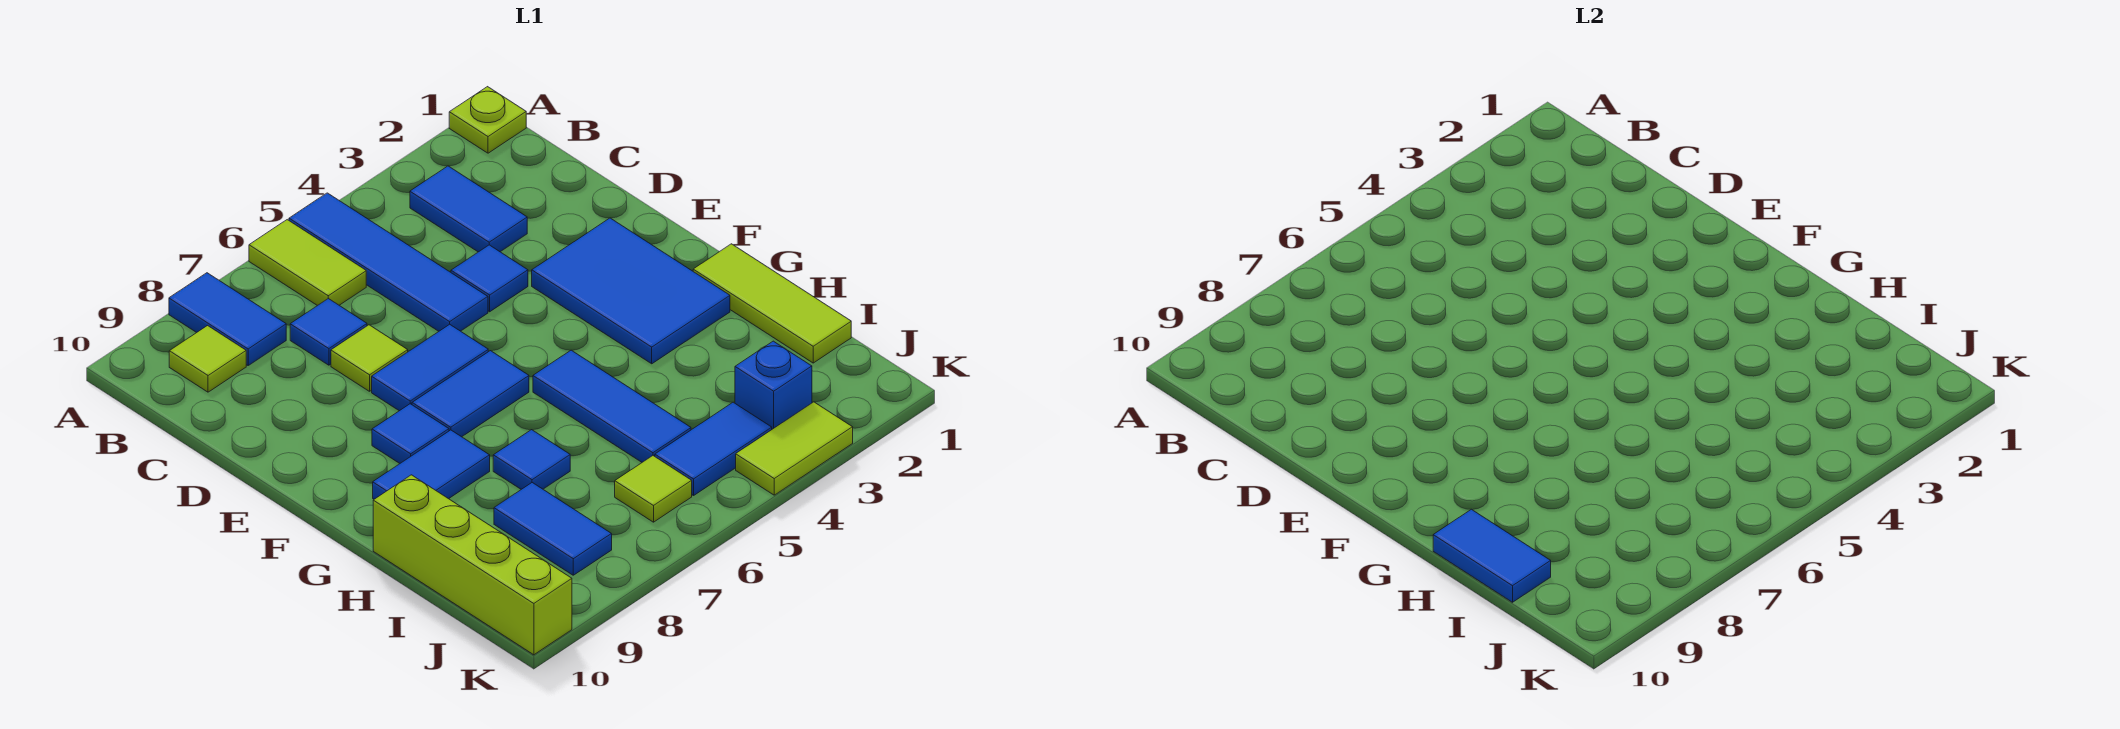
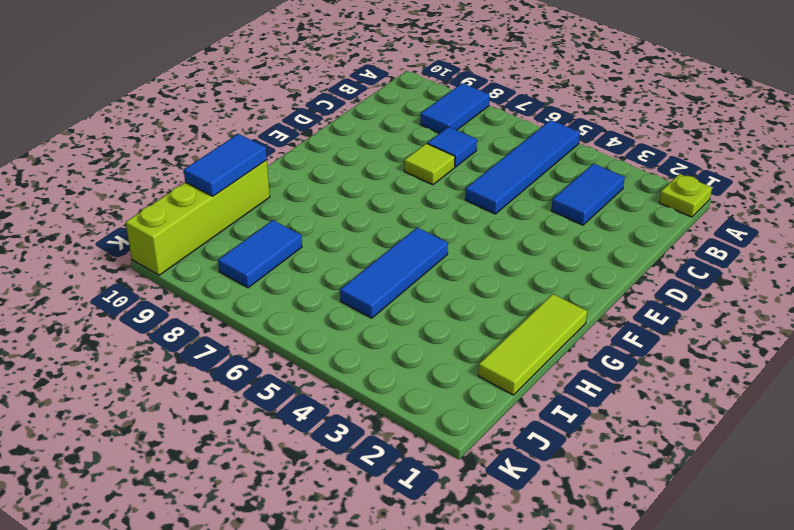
none -> lime tile A6:B6 level 1
none -> lime tile B9 level 1
none -> blue tile D4 level 1

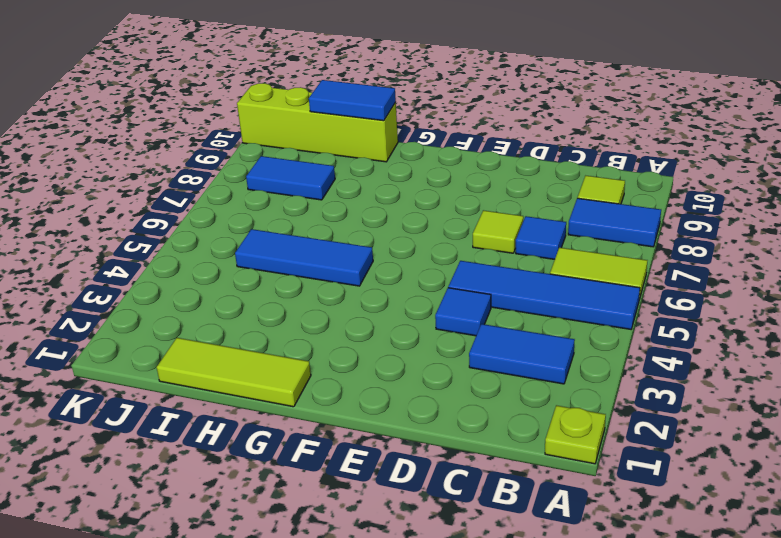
none -> blue tile E2:G3 level 1
none -> blue tile E6:E7 level 1
none -> blue tile F6:F7 level 1

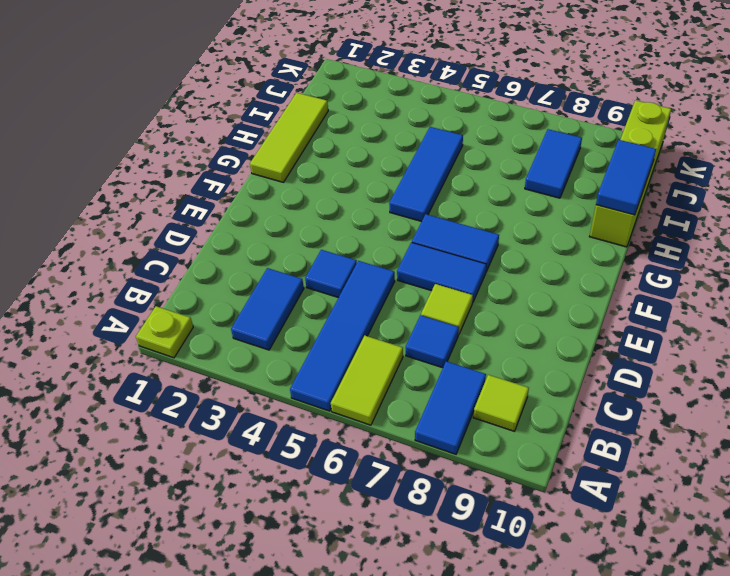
none -> blue tile E2:G3 level 1
none -> blue tile F8 level 1
none -> blue tile G8:G9 level 1

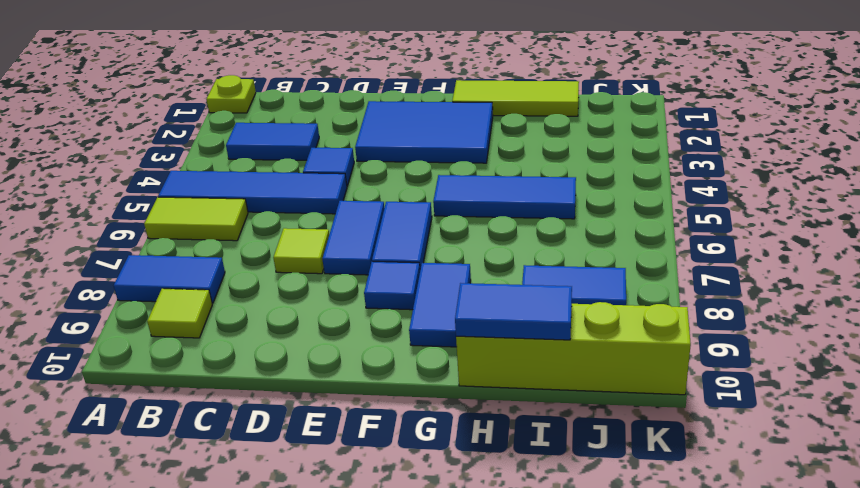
none -> blue tile C7 level 1
none -> blue tile H7 level 1
none -> blue brick J3 level 1

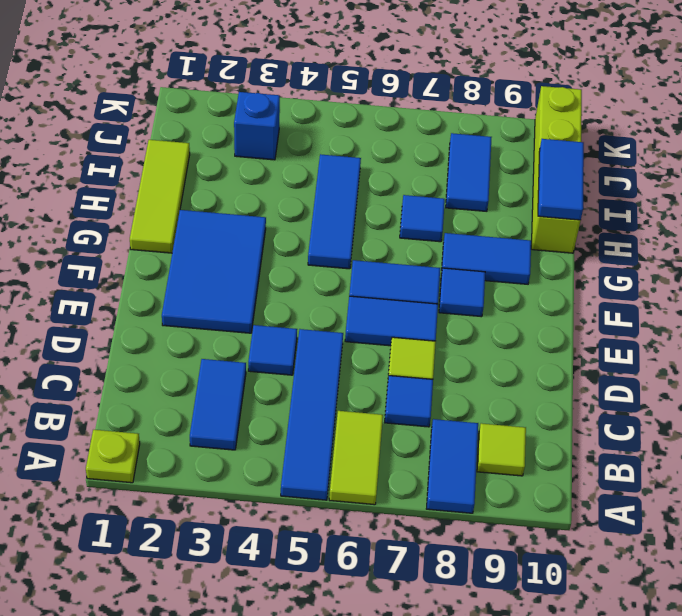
none -> blue tile J4:J5 level 1
none -> lime tile J6 level 1
none -> lime tile K3:K4 level 1

